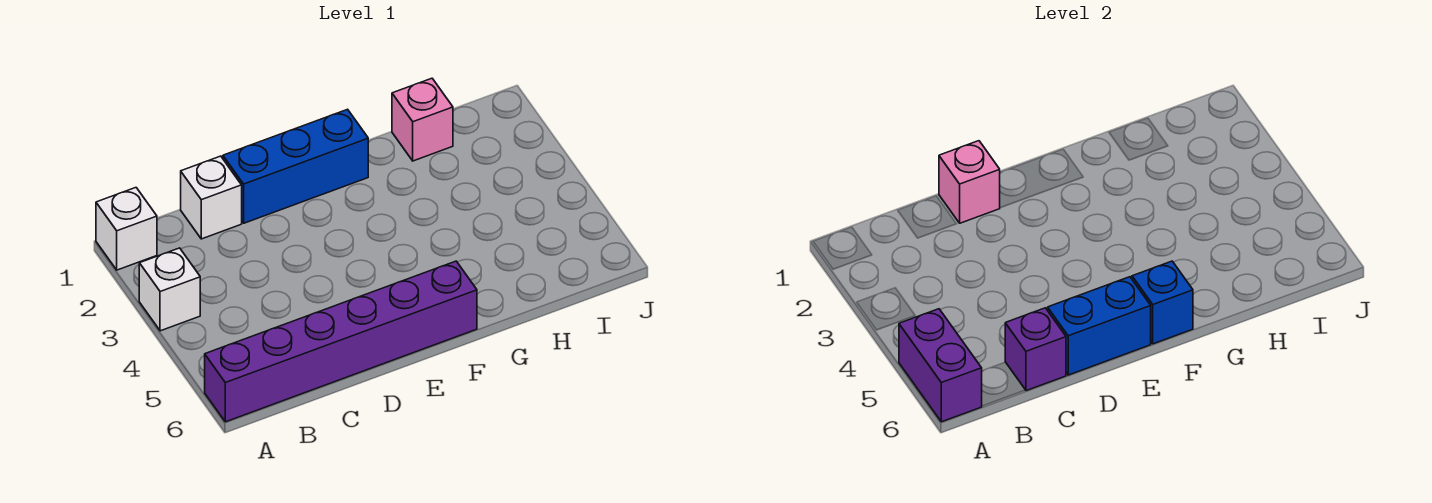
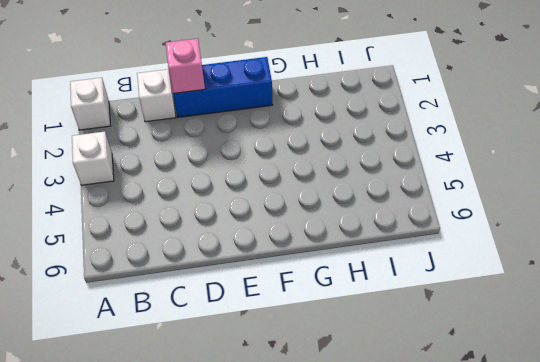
none -> purple brick A6:F6 level 1
none -> pink brick H1 level 1

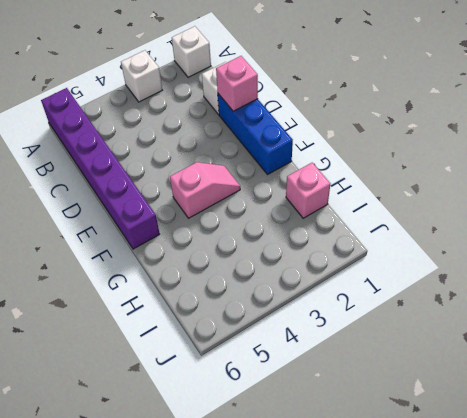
pink slope F3:F4 level 1 top 4 -> none
none -> purple brick A5:A6 level 2
none -> purple brick C6 level 2

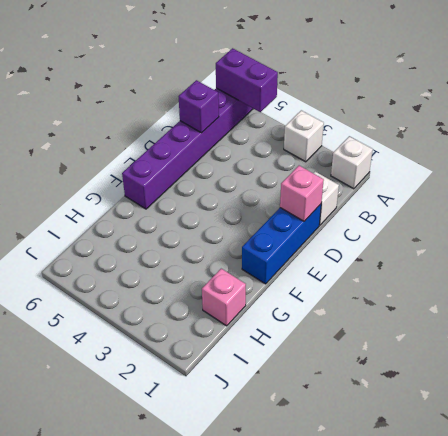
none -> blue brick D6:E6 level 2
none -> blue brick F6 level 2

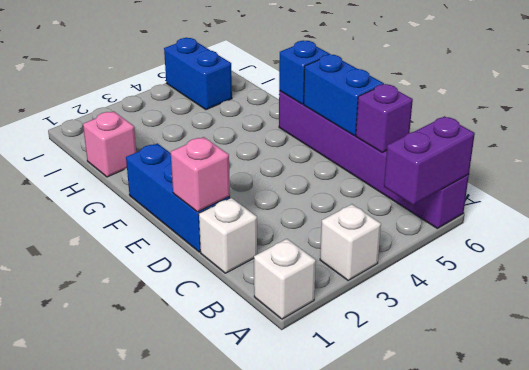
blue brick I5:J5 level 1 -> none

